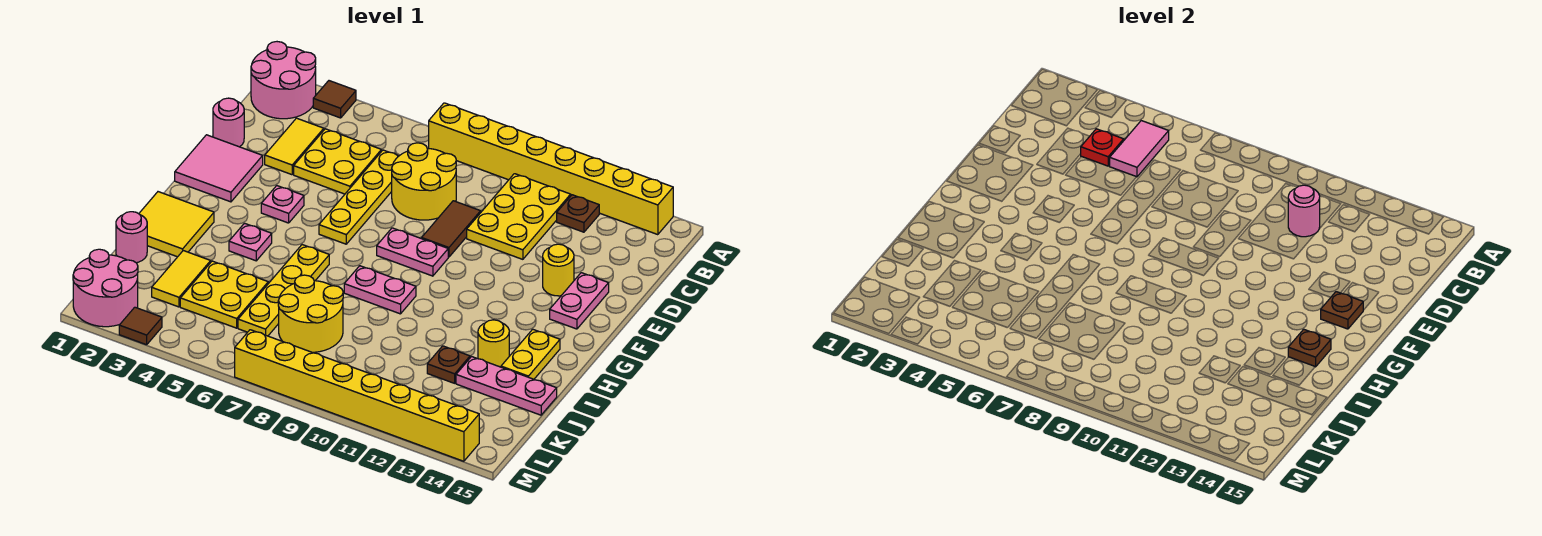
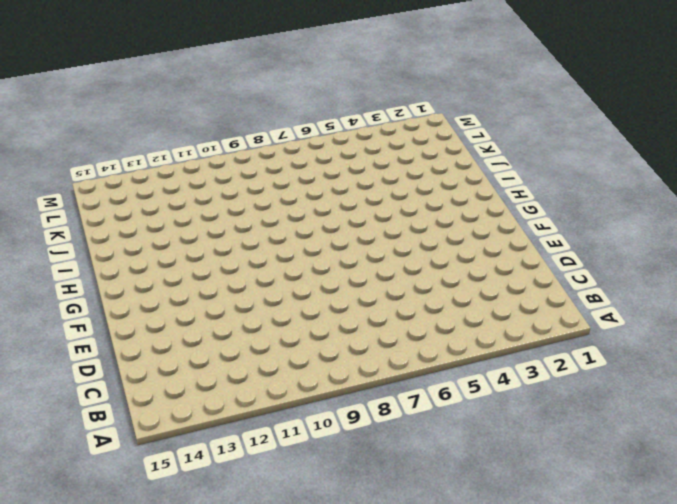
none -> pink round brick A1:B2 level 1
none -> brown tile A3 level 1
none -> yellow brick A7:A14 level 1
none -> yellow plate B10:D11 level 1

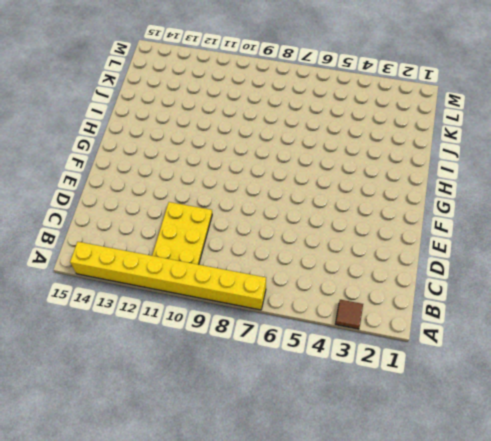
none -> pink round brick A1:B2 level 1
none -> brown plate B12 level 1
none -> yellow tile C3:D3 level 1
none -> yellow plate C4:D5 level 1

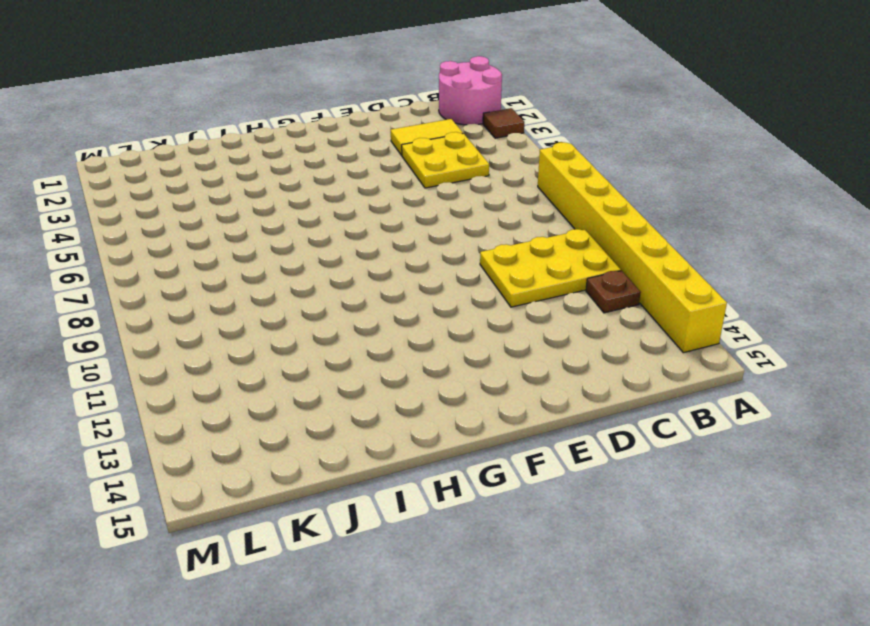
none -> yellow plate C6:F6 level 1
none -> yellow round brick C7:D8 level 1
none -> pink round brick D1 level 1
none -> brown tile D9:E9 level 1

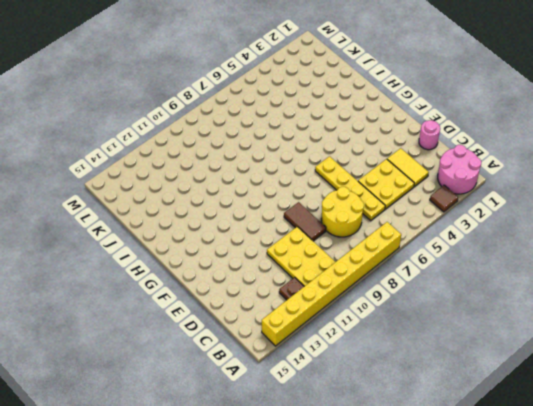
none -> pink tile E1:F2 level 1
none -> yellow round brick E13 level 1
none -> pink plate E14:F14 level 1
none -> pink plate F4 level 1

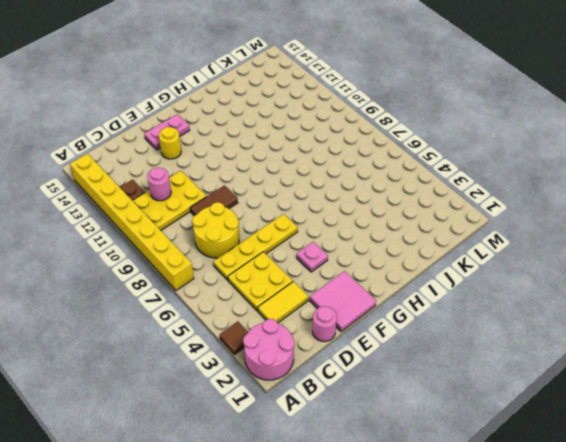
none -> pink plate F8:F9 level 1
none -> yellow tile H1:I2 level 1
none -> pink plate H4 level 1
none -> yellow plate H6:K6 level 1

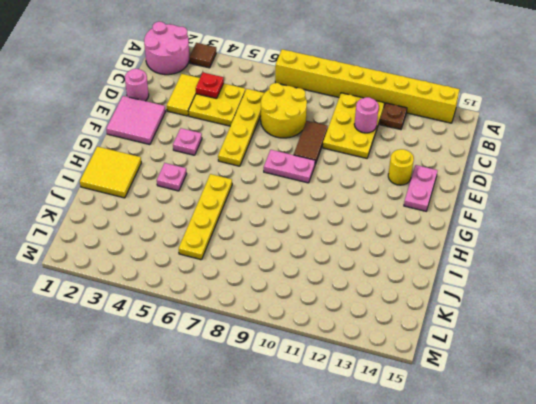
none -> pink plate H8:H9 level 1
none -> yellow plate H14:I14 level 1
none -> yellow round brick I13 level 1
none -> pink round brick J1 level 1

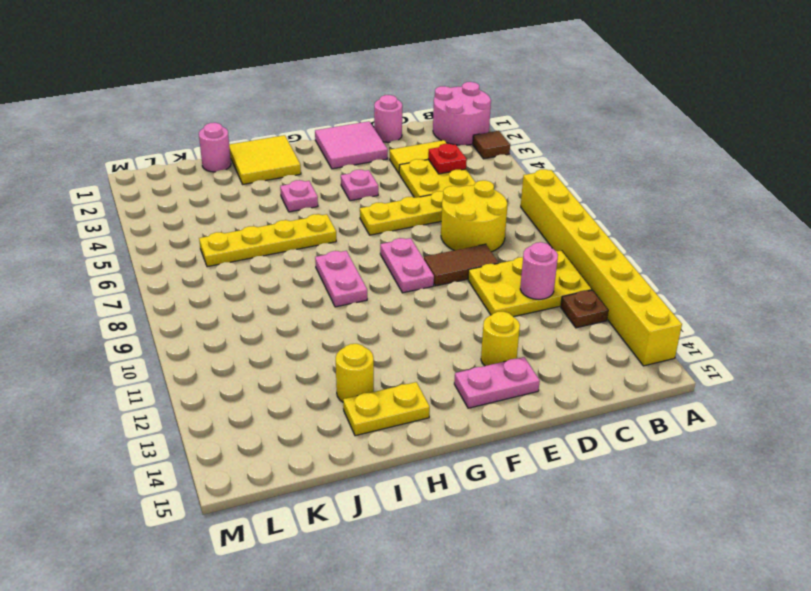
none -> yellow tile J3:K3 level 1
none -> yellow plate J4:K5 level 1
none -> yellow round brick J7:K8 level 1
none -> brown plate J12 level 1

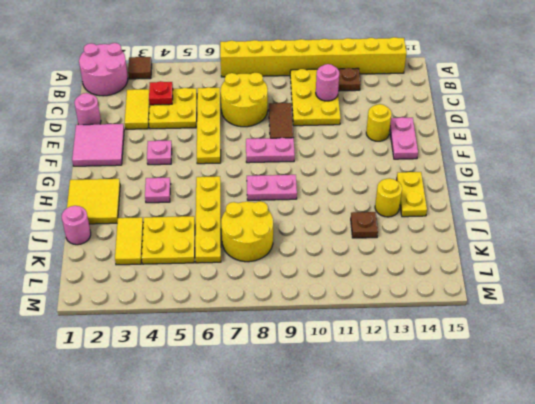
none -> pink plate J13:J15 level 1
none -> pink round brick L1:M2 level 1
none -> brown tile M3 level 1
none -> yellow brick M7:M14 level 1

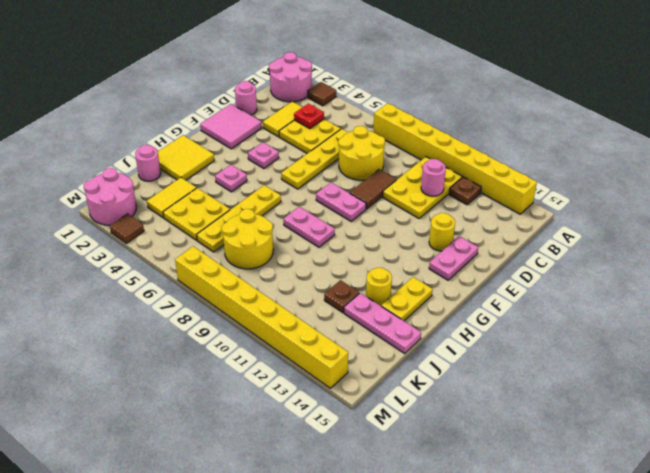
none -> pink tile B5:C5 level 2
none -> brown plate F14 level 2
none -> brown plate H14 level 2

